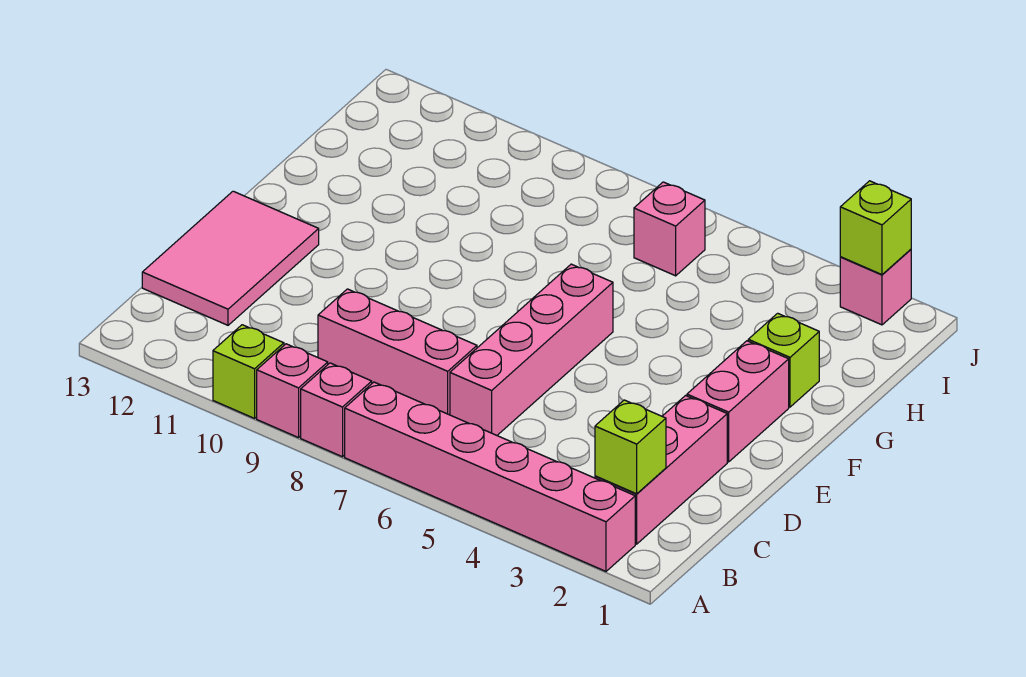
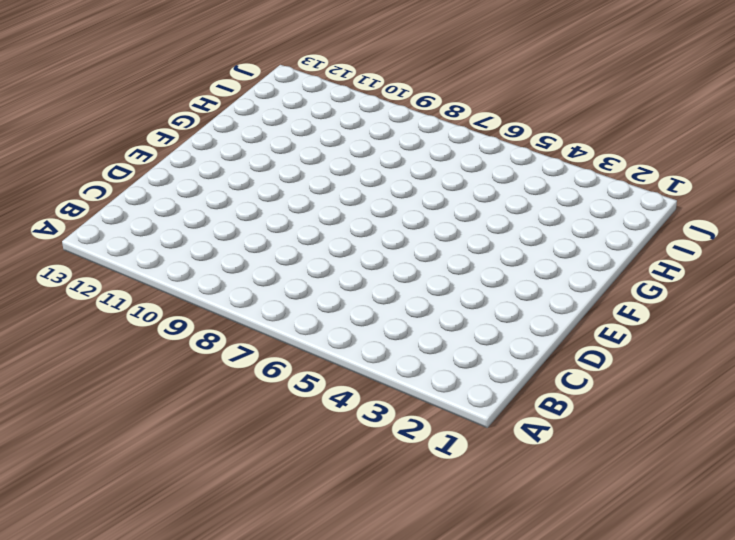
none -> pink brick A2:A7 level 1
none -> pink brick A8 level 1
none -> pink brick A9 level 1

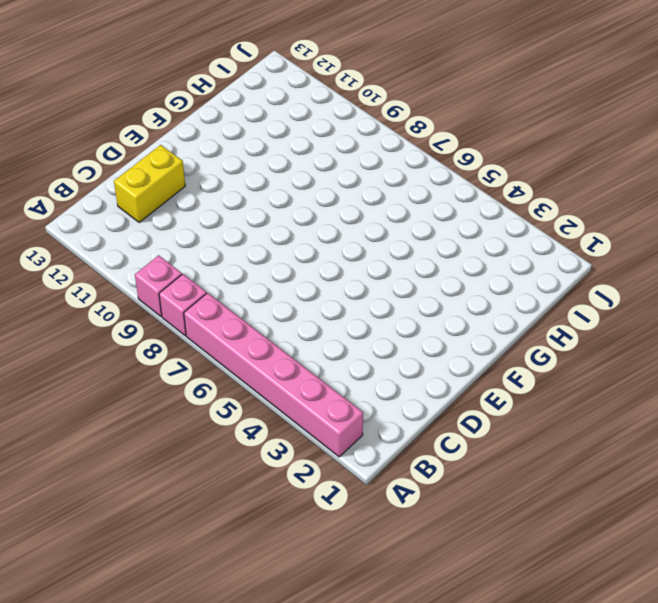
yellow brick C12:D12 level 1 -> pink tile C12:E13 level 1
none -> lime brick A10 level 1
none -> pink brick B2:D2 level 1
none -> pink brick C6:F6 level 1

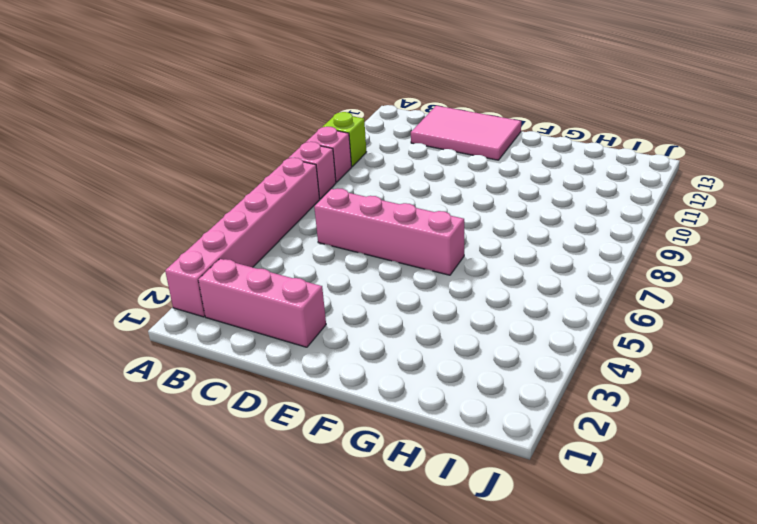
none -> pink brick C7:C9 level 1
none -> pink brick E2:F2 level 1
none -> lime brick G2 level 1

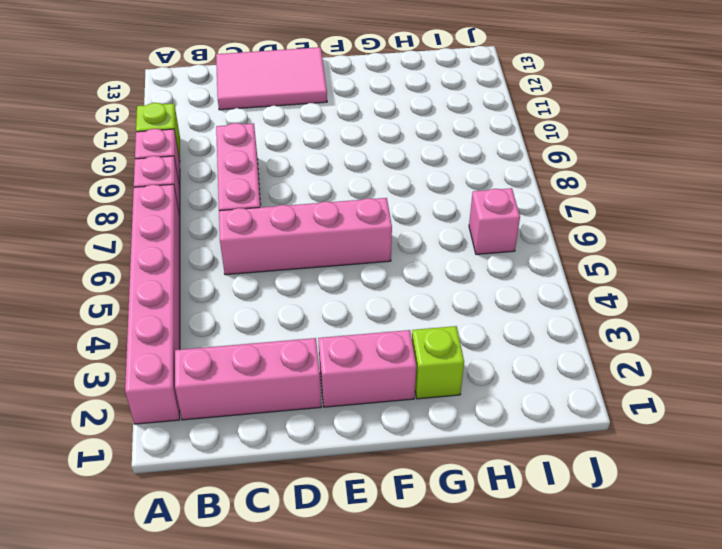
none -> pink brick J2 level 1
none -> lime brick B2 level 2
none -> lime brick J2 level 2

